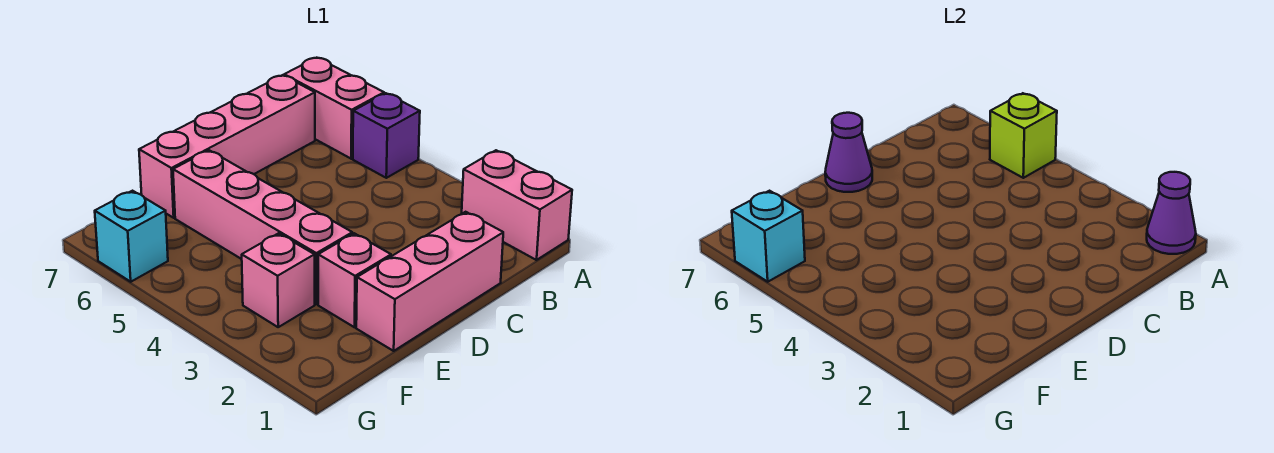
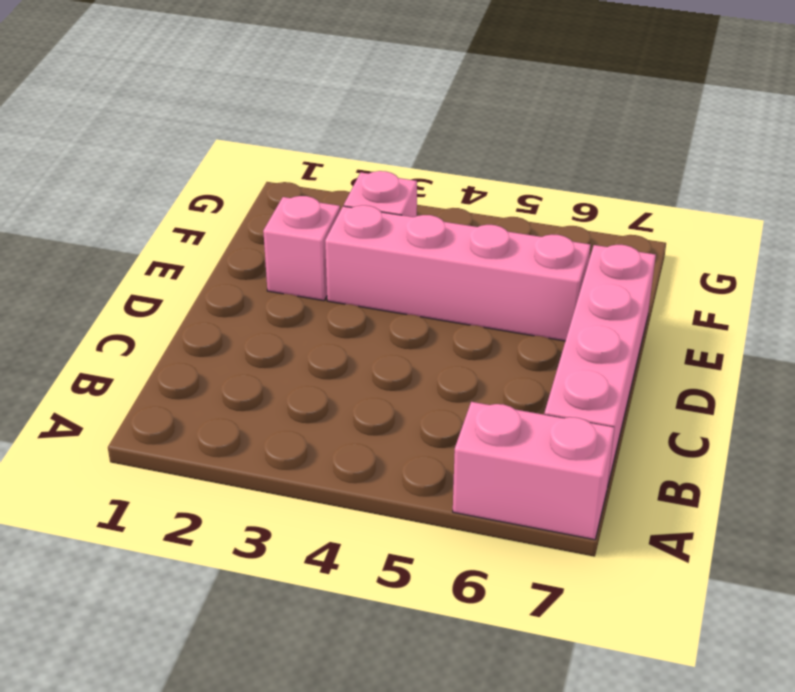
none -> pink brick A1:A2 level 1
none -> purple brick A5 level 1
none -> pink brick C1:E1 level 1

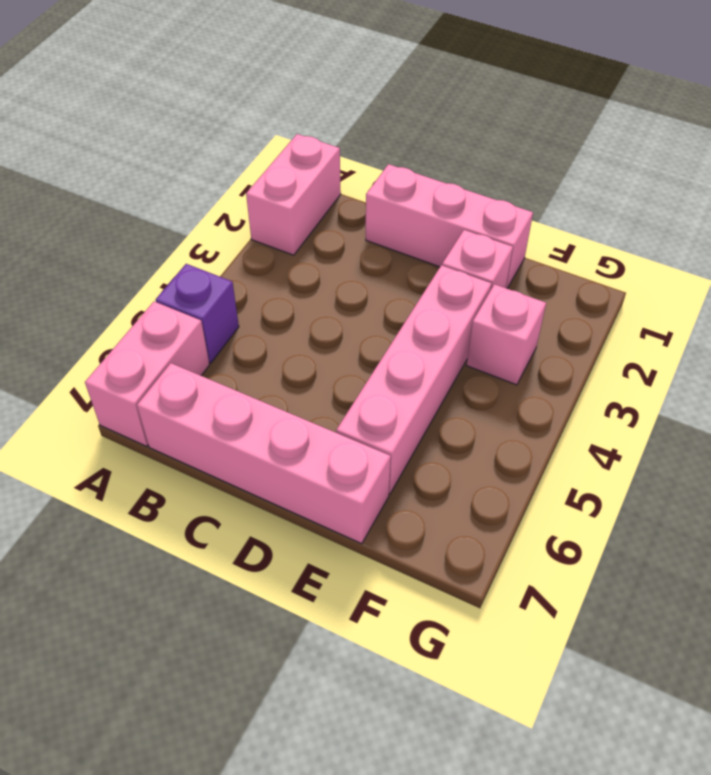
none -> cyan brick G6 level 1
none -> purple cone A1 level 2
none -> lime brick A5 level 2

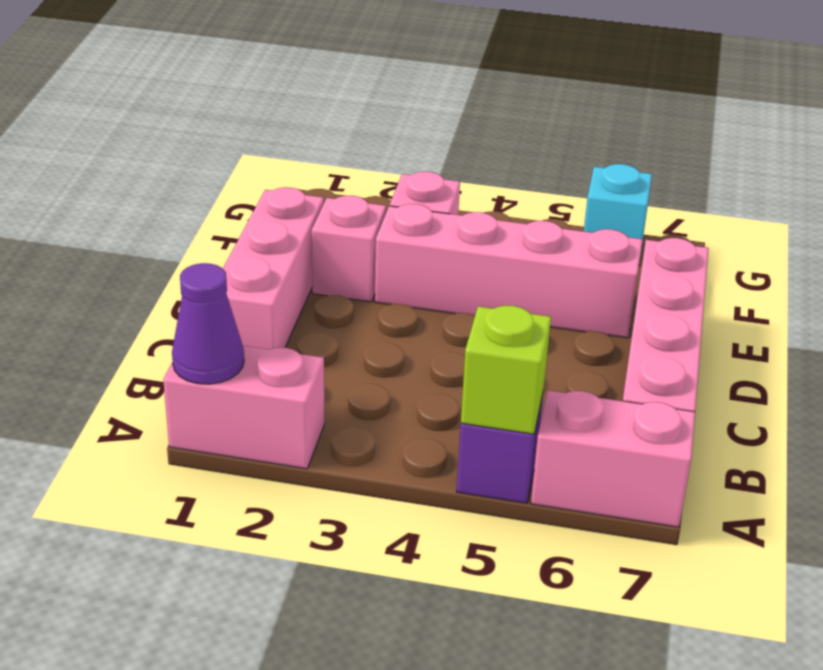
none -> purple cone D7 level 2
none -> cyan brick G6 level 2

